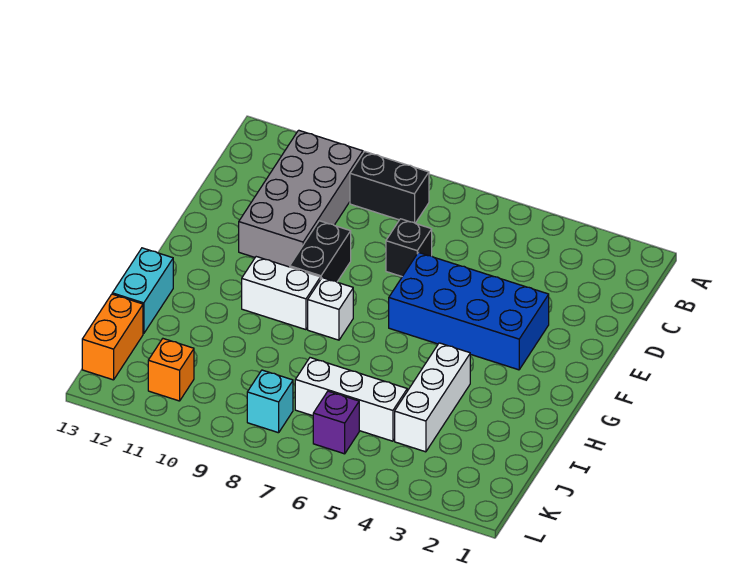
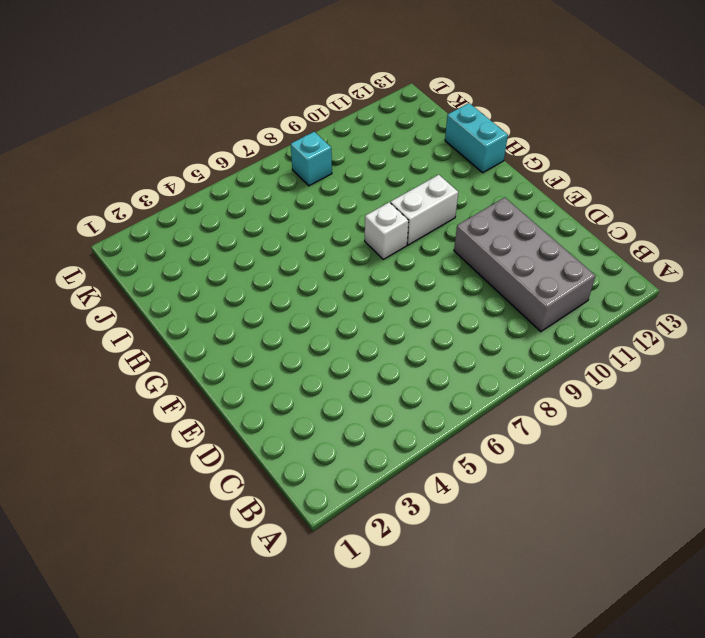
none -> black brick B8:B9 level 1
none -> black brick D7 level 1
none -> blue brick E3:F6 level 1

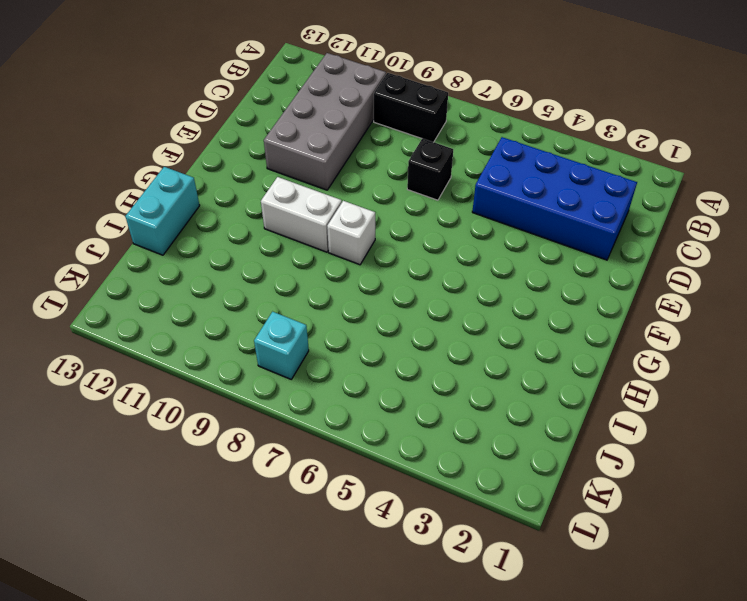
blue brick C2:D5 level 1 -> blue brick E3:F6 level 1
none -> black brick E9:F9 level 1
none -> white brick H4:J4 level 1
none -> white brick J5:J7 level 1

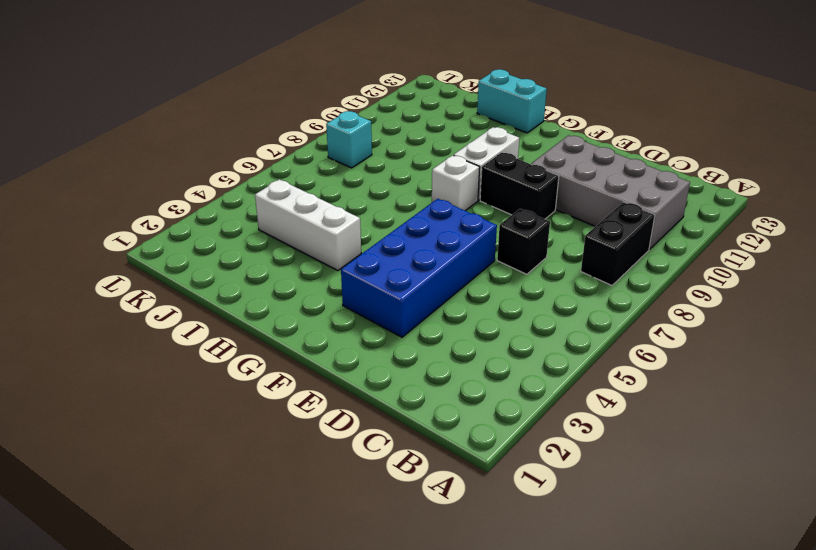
none -> white brick J5:J7 level 1
none -> orange brick J13:K13 level 1
none -> purple brick K6 level 1

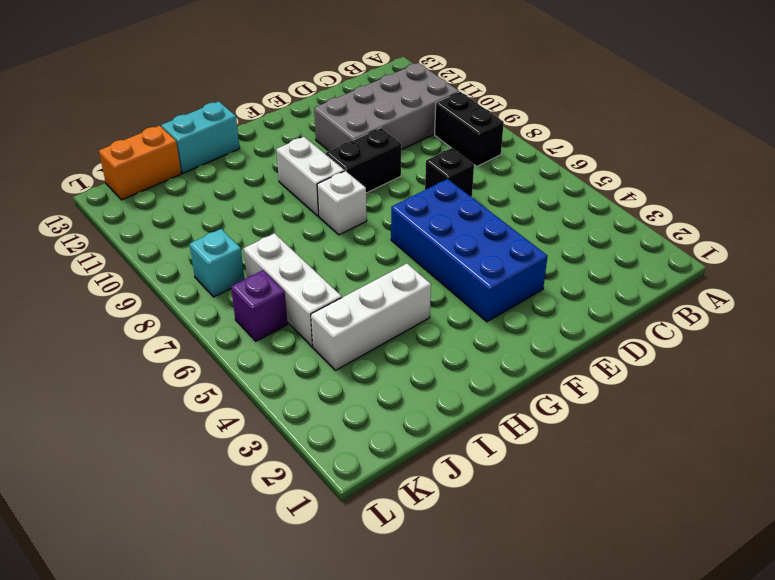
none -> orange brick K11 level 1

